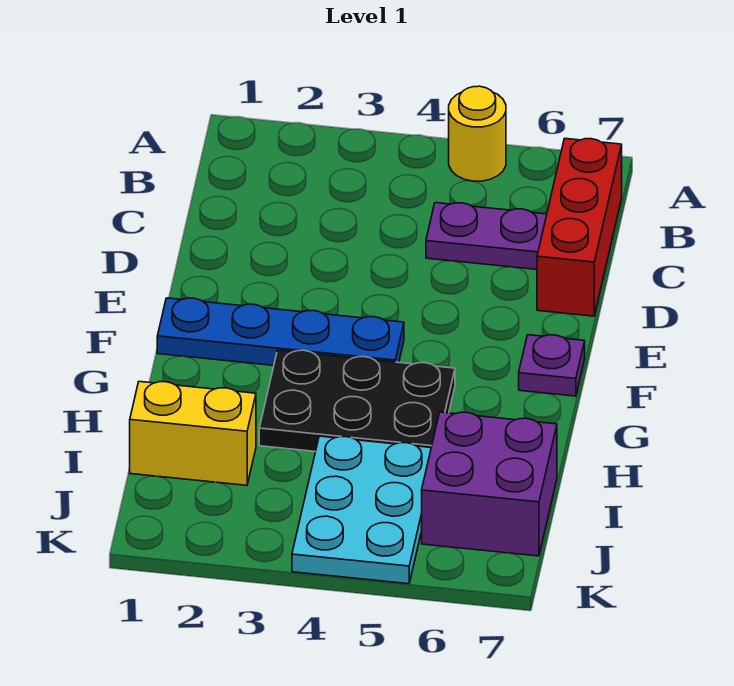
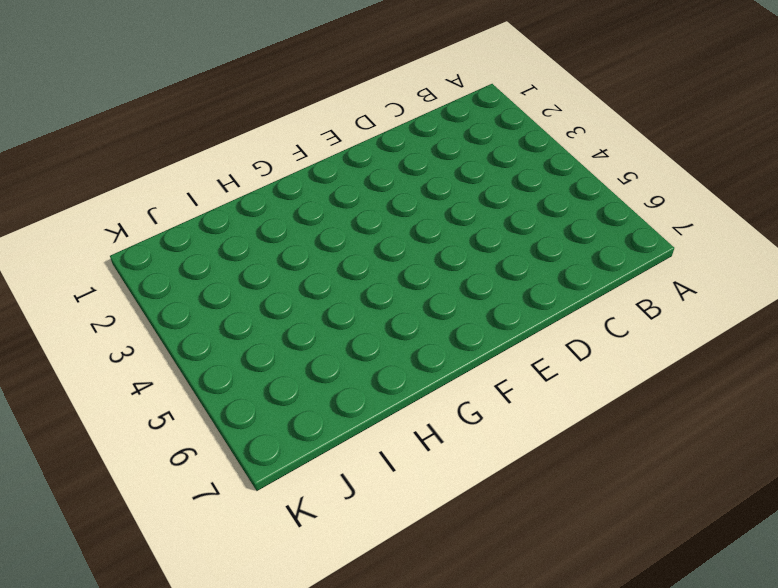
none -> yellow round brick A5 level 1
none -> red brick B7:D7 level 1

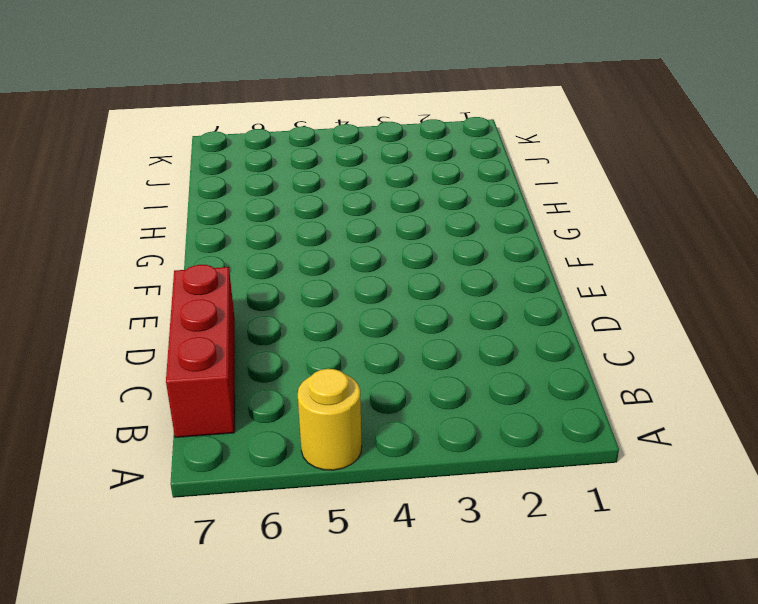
none -> purple plate C5:C6 level 1
none -> blue plate F1:F4 level 1

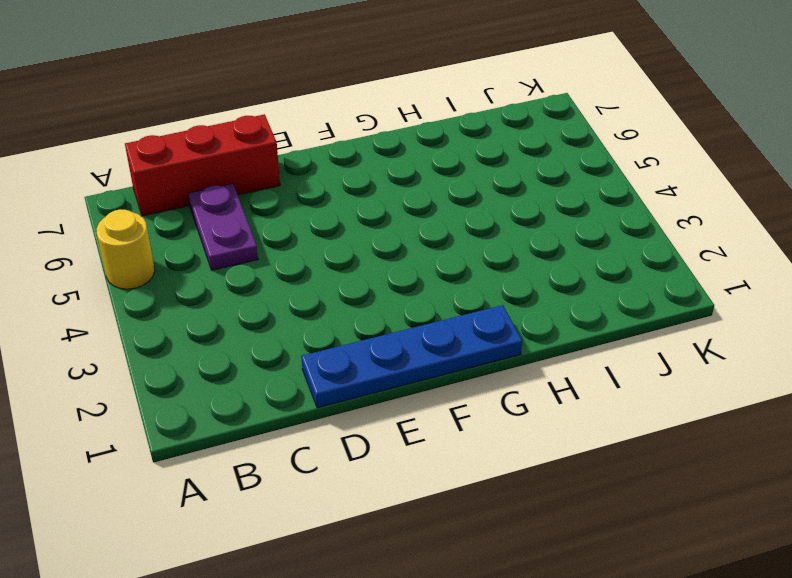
blue plate D1:G1 level 1 -> blue plate F1:F4 level 1
none -> purple plate F7 level 1
none -> black plate G3:H5 level 1

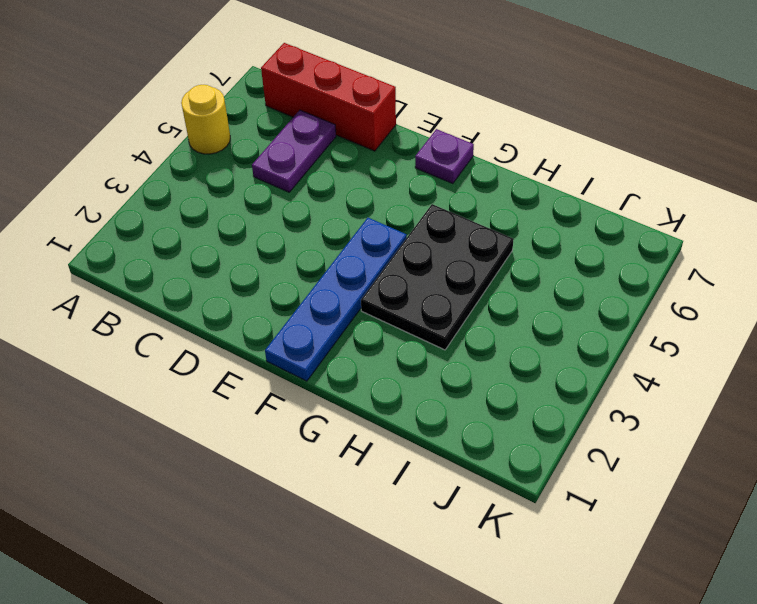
none -> yellow brick I1:I2 level 1
none -> cyan plate I4:K5 level 1

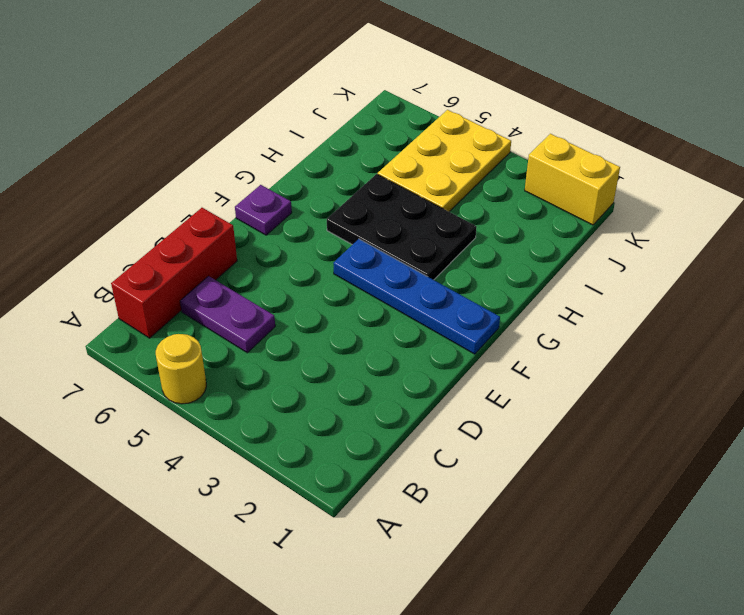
yellow plate I4:K5 level 1 -> cyan plate I4:K5 level 1
yellow brick K1:K2 level 1 -> yellow brick I1:I2 level 1
none -> purple brick I6:J7 level 1

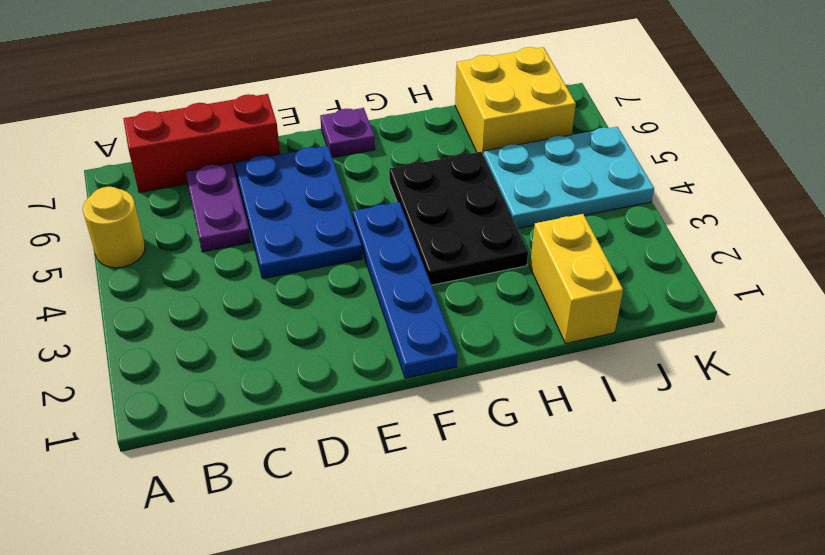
blue plate D4:E6 level 1 -> none
yellow brick I6:J7 level 1 -> purple brick I6:J7 level 1

